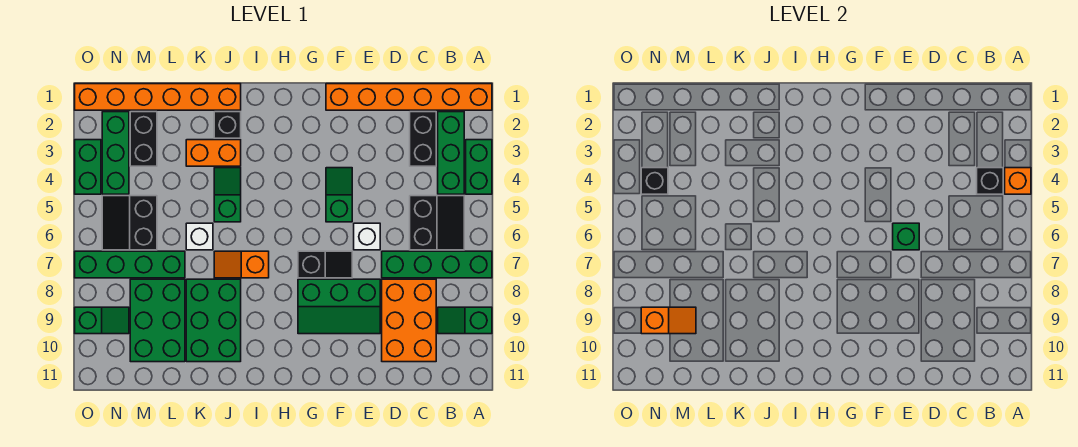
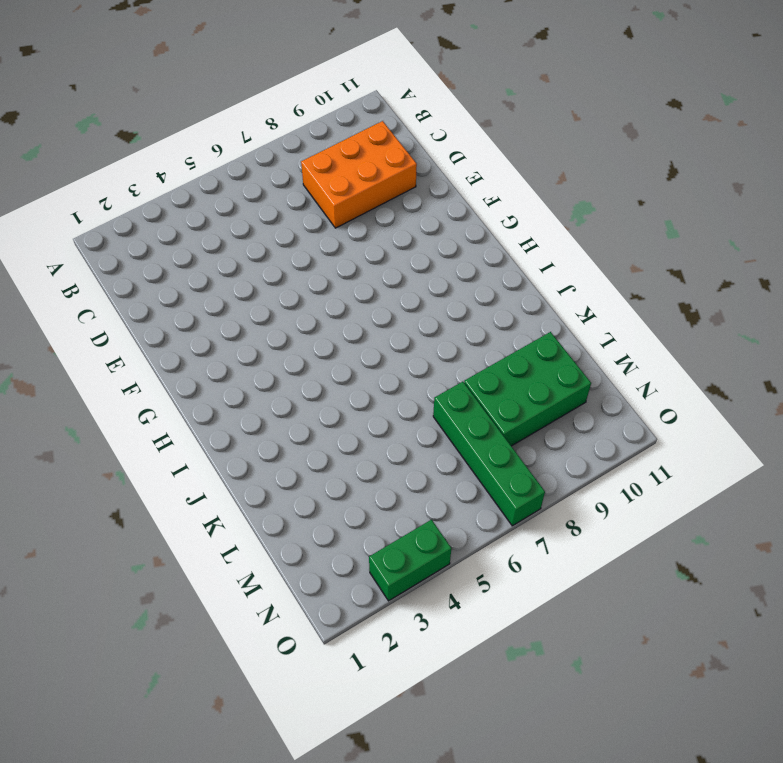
none -> orange brick A1:F1 level 1
none -> green brick A3:A4 level 1
none -> green brick A7:D7 level 1
none -> green slope A9:B9 level 1 top A

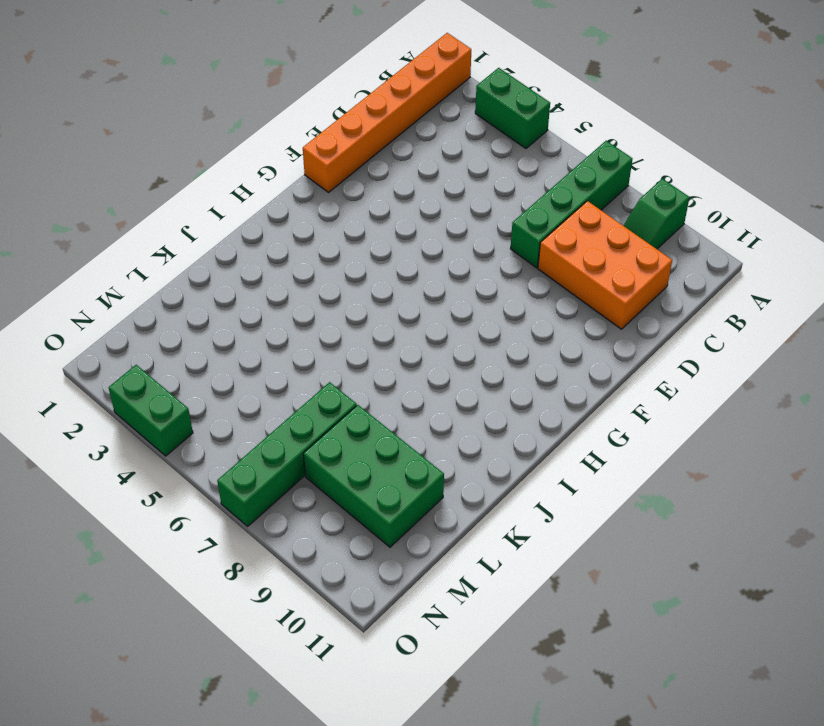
none -> green brick B2:B4 level 1
none -> black slope B5:C6 level 1 top C
none -> black brick C2:C3 level 1
none -> white brick E6 level 1

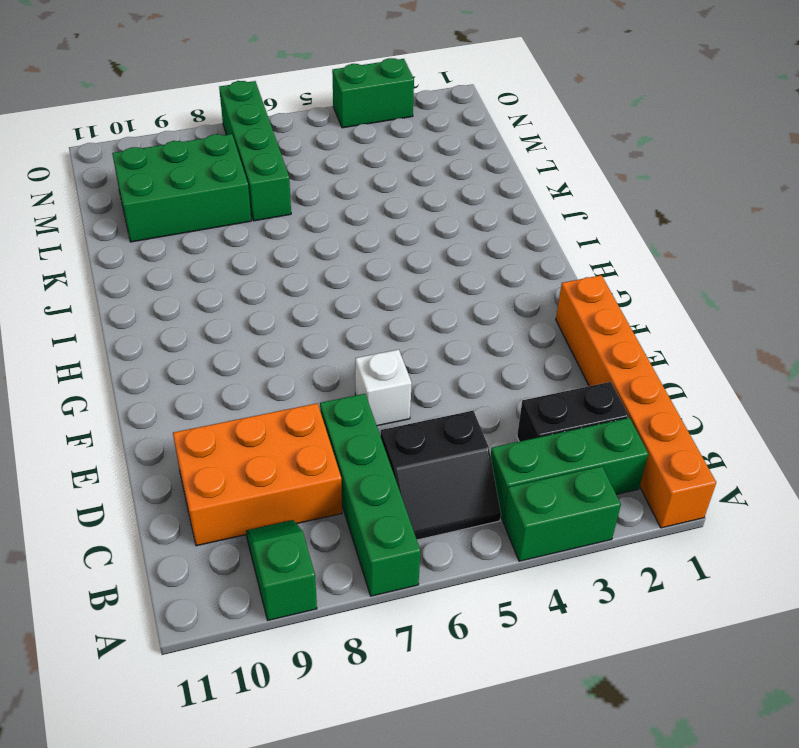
none -> green slope E8:G9 level 1 top 8
none -> green slope F4:F5 level 1 top 5
none -> black slope F7:G7 level 1 top G
none -> orange slope I7:J7 level 1 top I

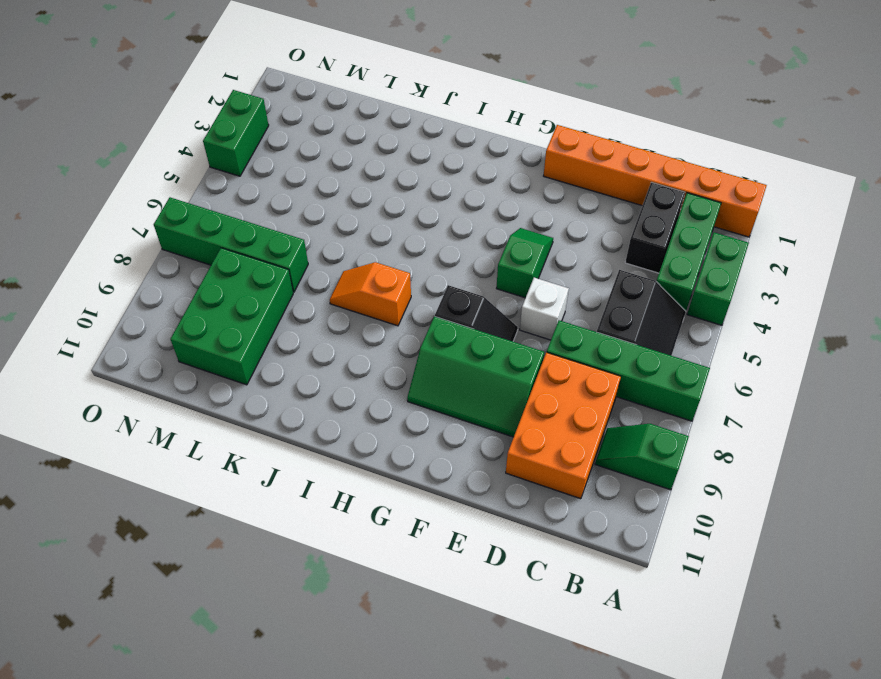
none -> orange brick J1:O1 level 1
none -> black brick J2 level 1
none -> orange brick J3:K3 level 1
none -> green slope J4:J5 level 1 top 5

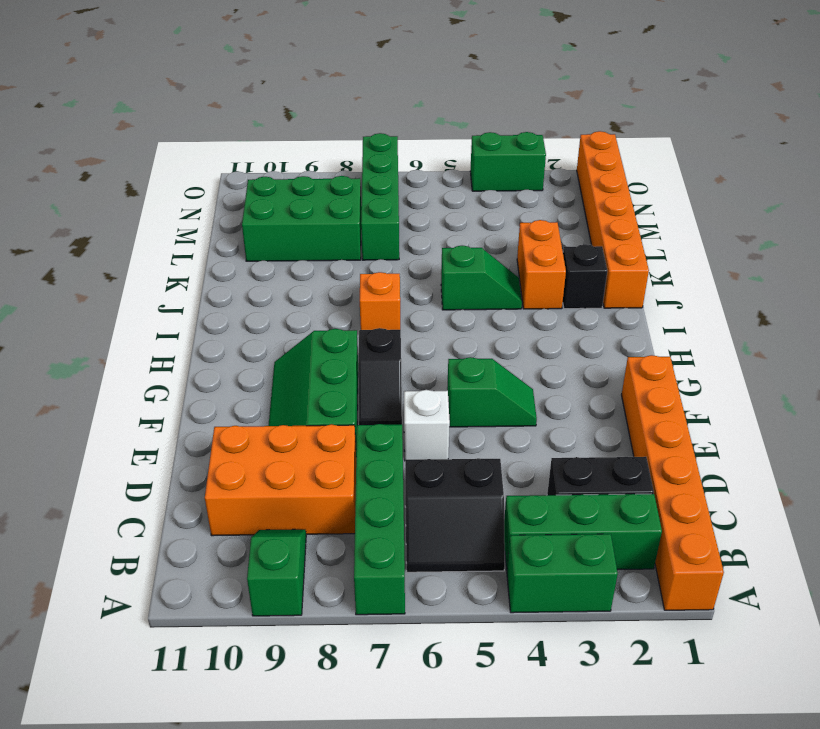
none -> green brick J8:K10 level 1
none -> white brick K6 level 1
none -> black brick M2:M3 level 1
none -> black slope M5:N6 level 1 top M

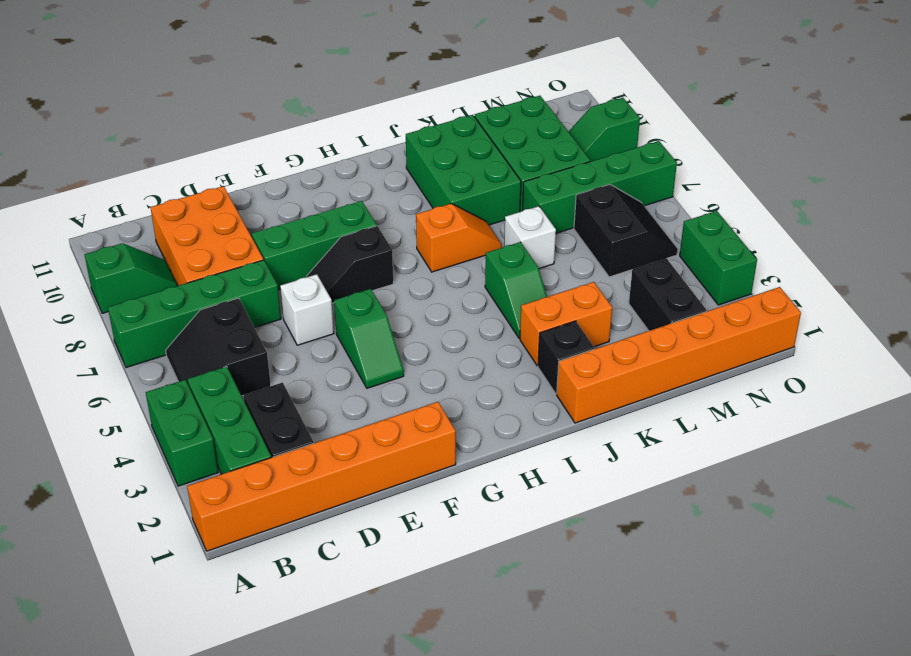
none -> green brick N2:N4 level 1
none -> orange brick A4 level 2
none -> black brick B4 level 2
none -> green brick E6 level 2

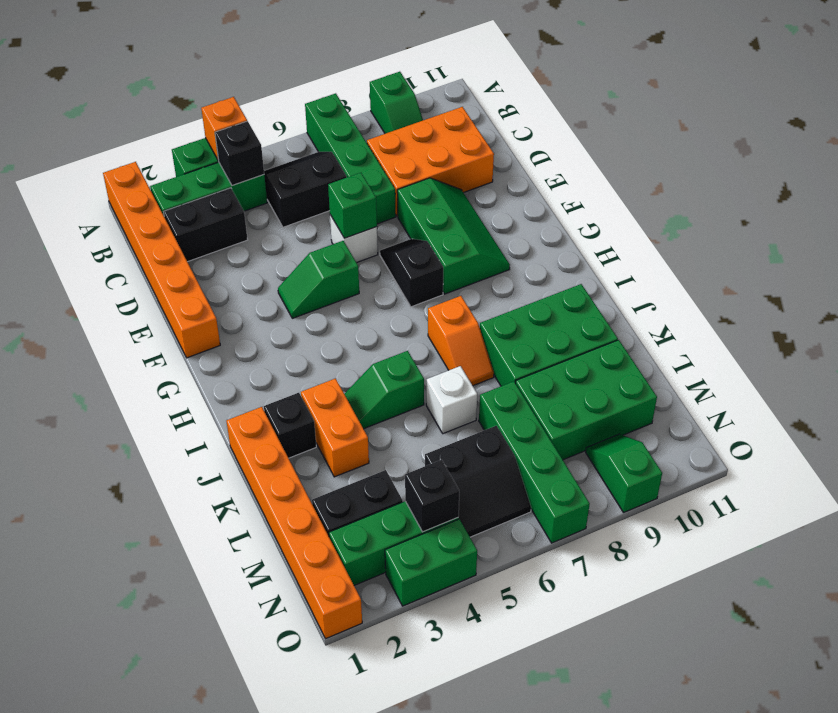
none -> orange slope M9:N9 level 2 top N

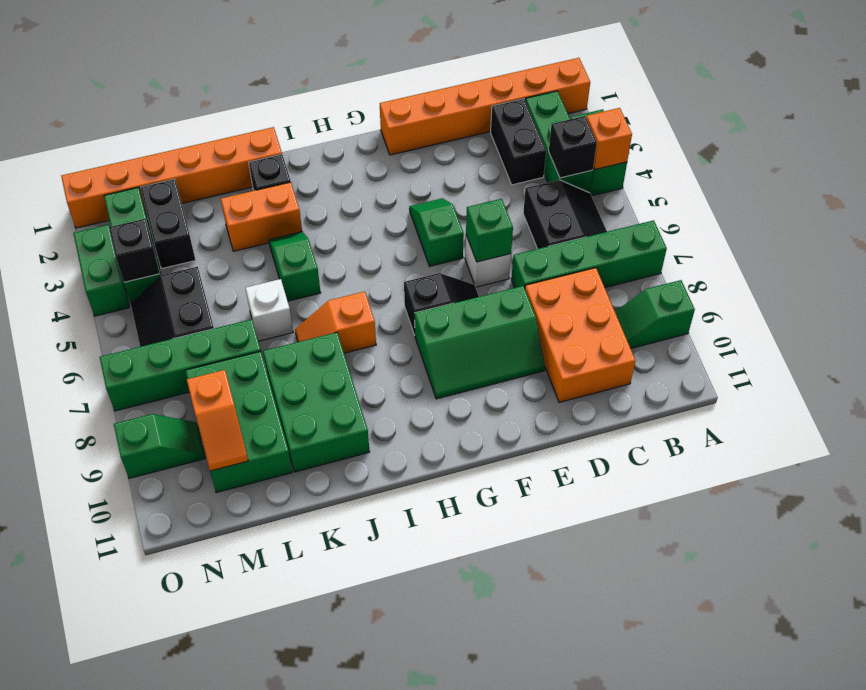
orange slope M9:M10 level 2 top 9 -> orange slope M9:N9 level 2 top N

